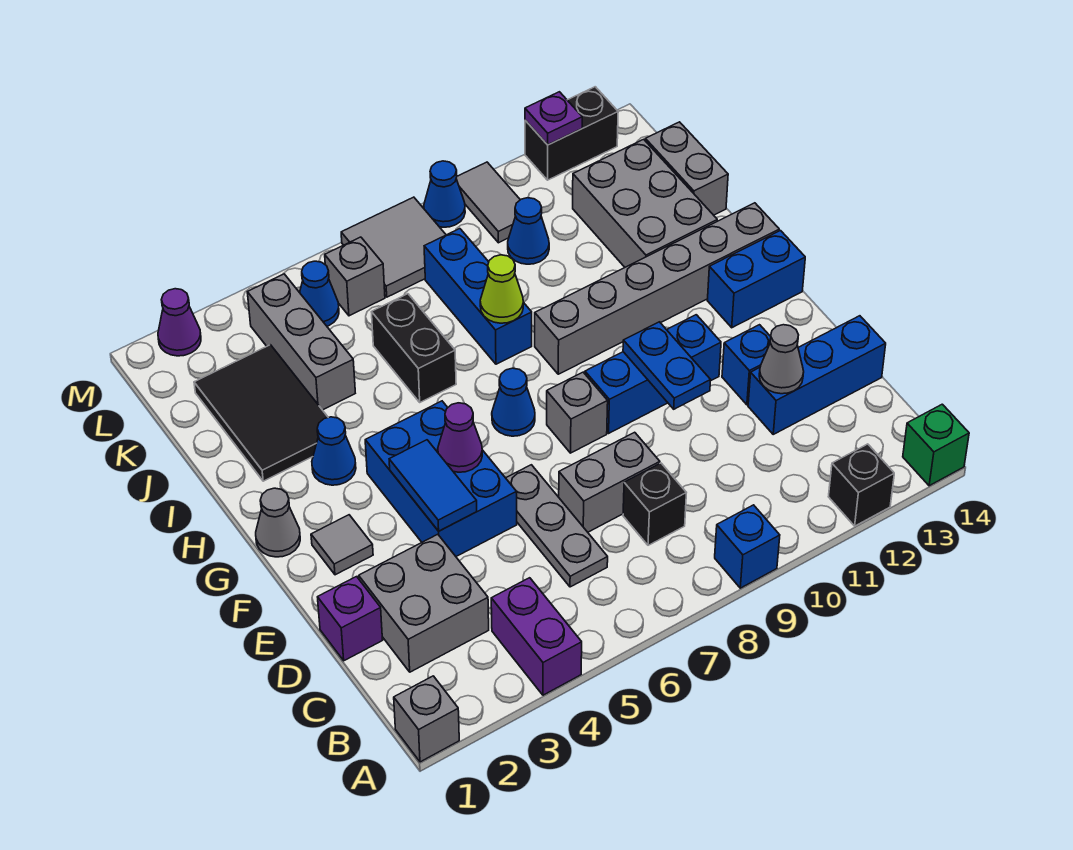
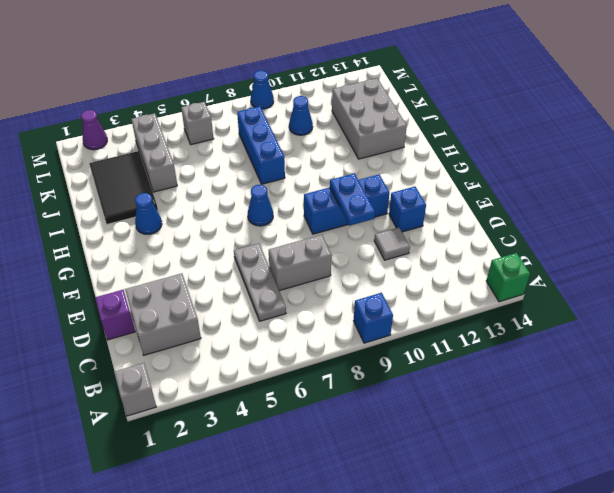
grey tile D11 level 1 -> grey tile F2 level 1
none -> purple brick A4:B4 level 1
none -> black brick A12 level 1
none -> black brick C8 level 1
none -> blue brick D12:D14 level 1

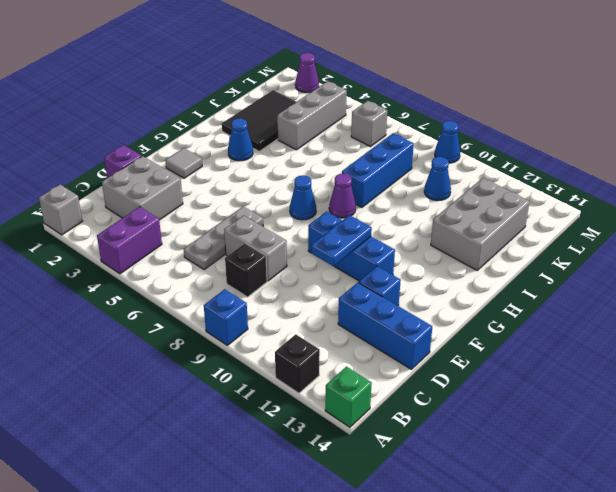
purple cone H8 level 1 -> purple cone F5 level 2
none -> blue brick E4:G5 level 1
none -> grey brick F8 level 1
none -> grey cone G1 level 1
none -> blue brick G13:G14 level 1

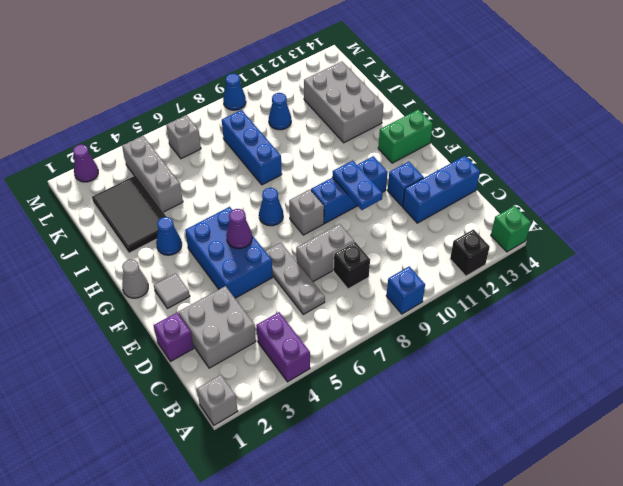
green brick G13:G14 level 1 -> blue brick G13:G14 level 1
none -> grey brick H9:H14 level 1
none -> black brick I6:J6 level 1
none -> grey brick J14:K14 level 1
none -> blue cone L5 level 1

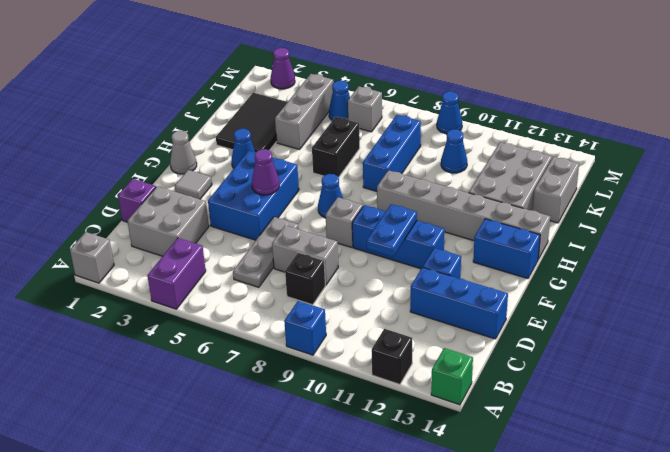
none -> grey tile L7:M8 level 1
none -> grey tile L10:M10 level 1
none -> black brick M12:M13 level 1
none -> grey cone D12 level 2

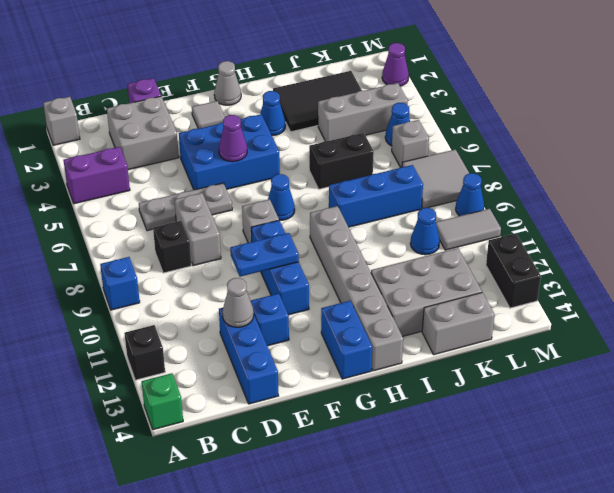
none -> blue tile E4:F4 level 2
none -> lime cone I8 level 2
none -> purple plate M12 level 2

